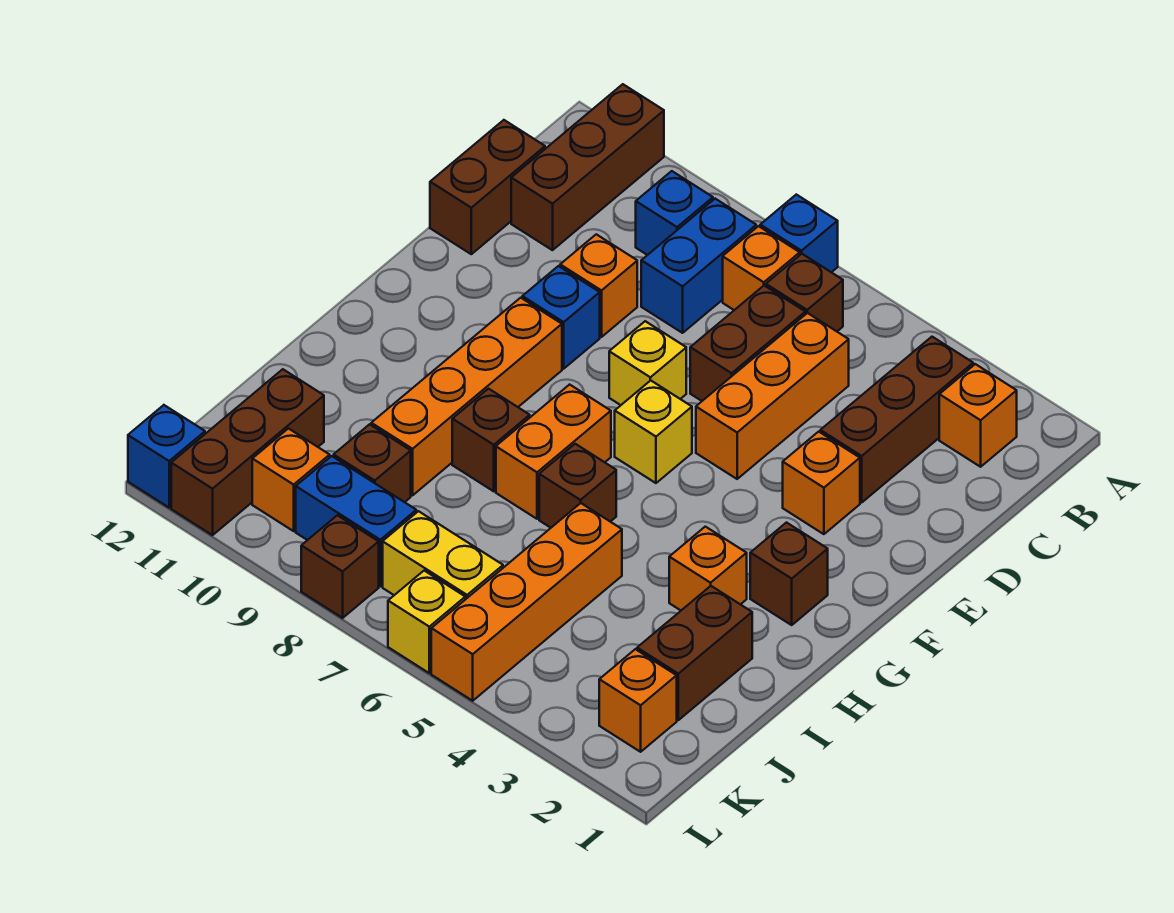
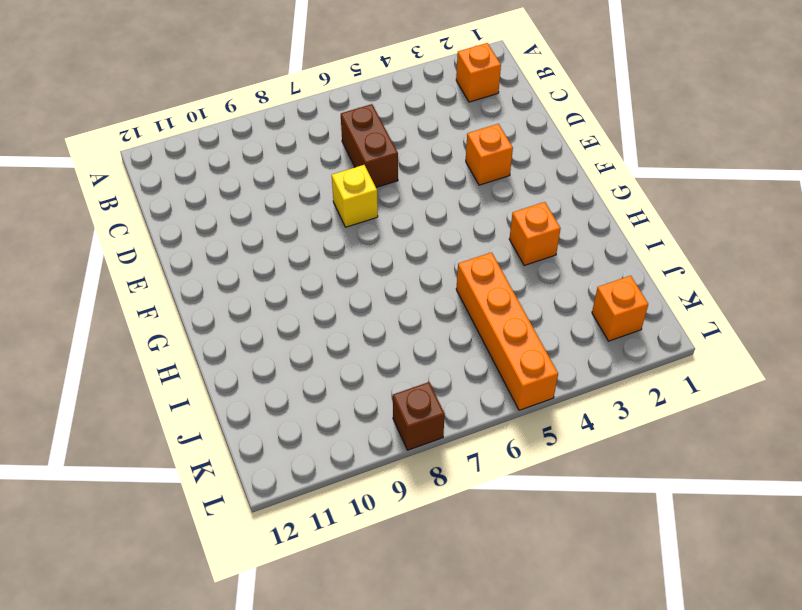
none -> blue brick A7 level 1
none -> brown brick A11:C11 level 1
none -> brown brick B3:D3 level 1
none -> brown brick B6 level 1

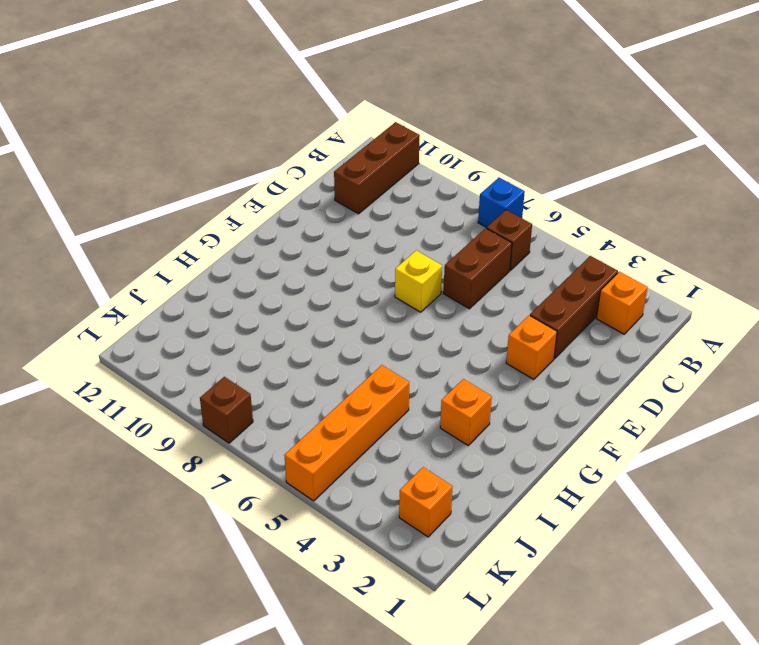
none -> orange brick B7 level 1
none -> blue brick B8:C8 level 1
none -> blue brick B9 level 1
none -> orange brick C5:E5 level 1

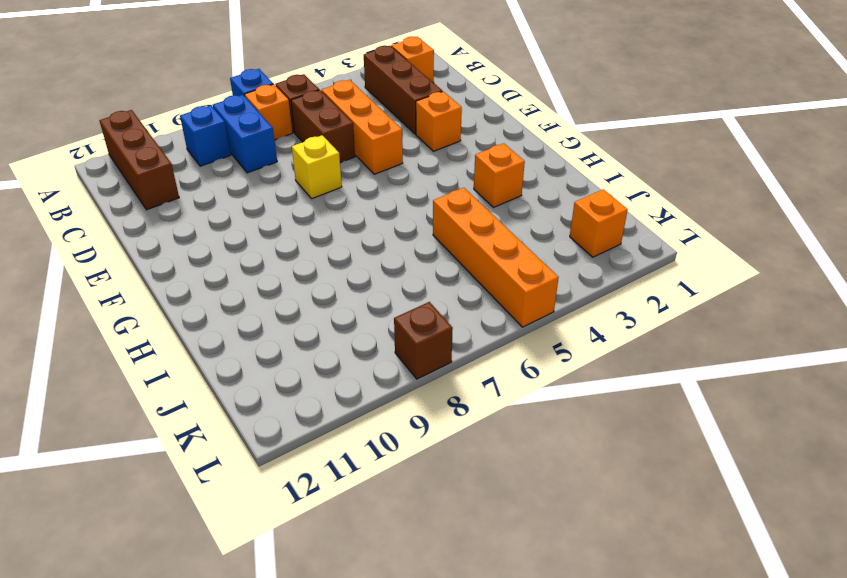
none -> brown brick C12:D12 level 1
none -> orange brick D9 level 1
none -> blue brick E9 level 1
none -> yellow brick F6 level 1

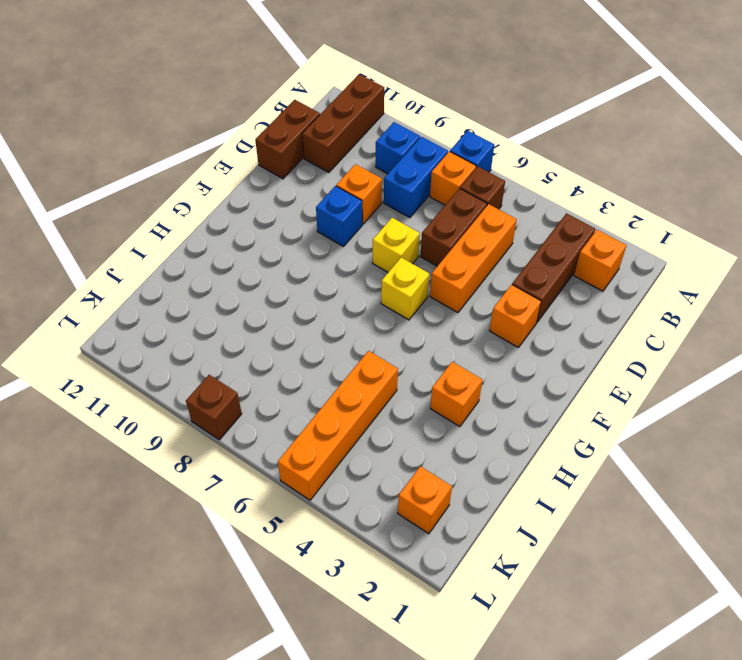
none -> orange brick F9:I9 level 1
none -> brown brick G2 level 1
none -> orange brick G7:H7 level 1
none -> brown brick H6 level 1

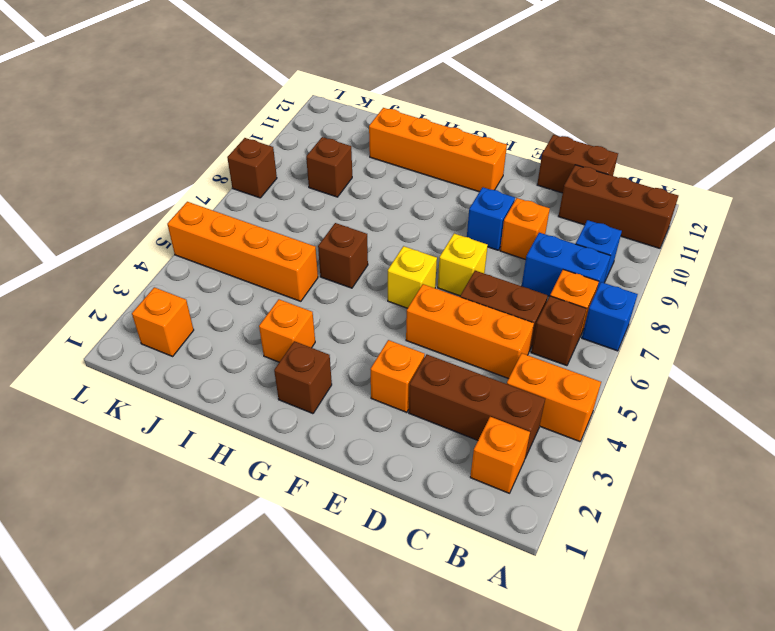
orange brick A4:B4 level 1 -> orange brick G7:H7 level 1
orange brick F11:I11 level 1 -> orange brick F9:I9 level 1
none -> brown brick H8 level 1
none -> brown brick I2:J2 level 1
none -> brown brick J11:L11 level 1
none -> yellow brick K6:K7 level 1

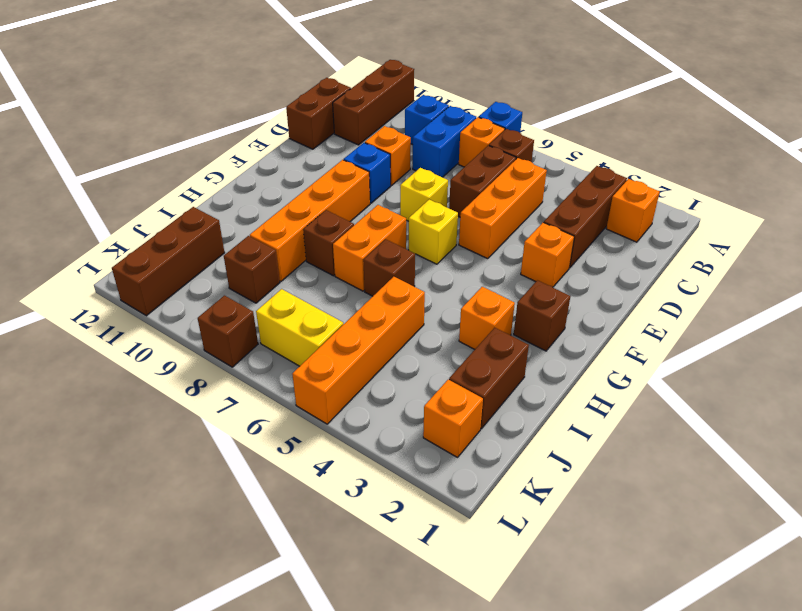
none -> blue brick K8:K9 level 1
none -> orange brick K10 level 1
none -> yellow brick L6 level 1
none -> blue brick L12 level 1

